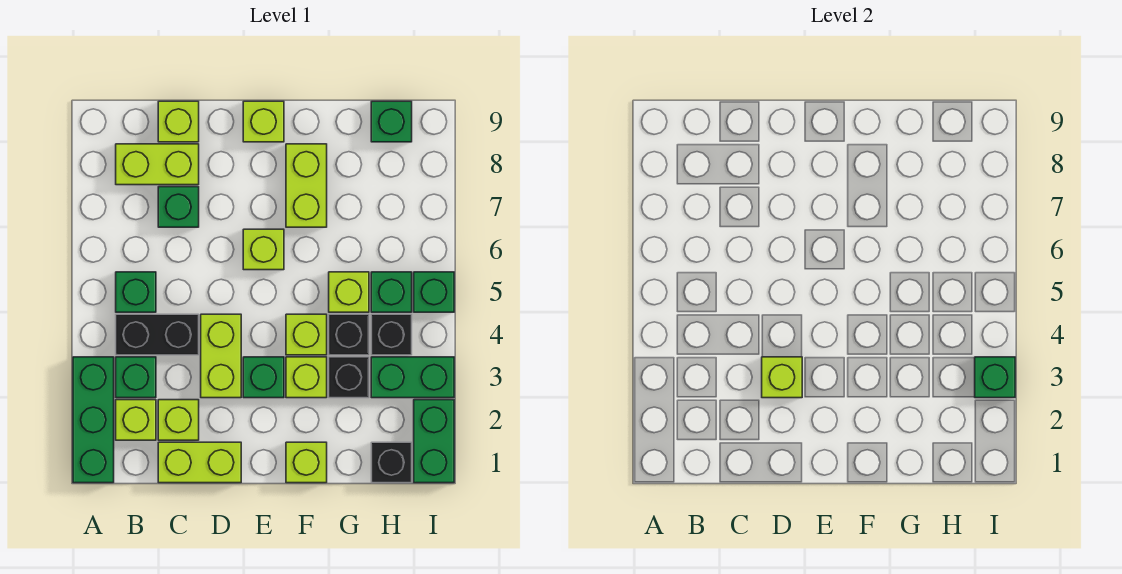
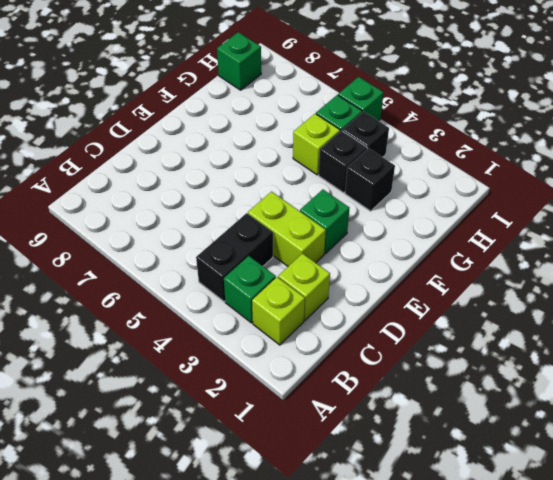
none -> green brick A1:A3 level 1
none -> green brick B5 level 1
none -> lime brick B8:C8 level 1
none -> lime brick C1:D1 level 1

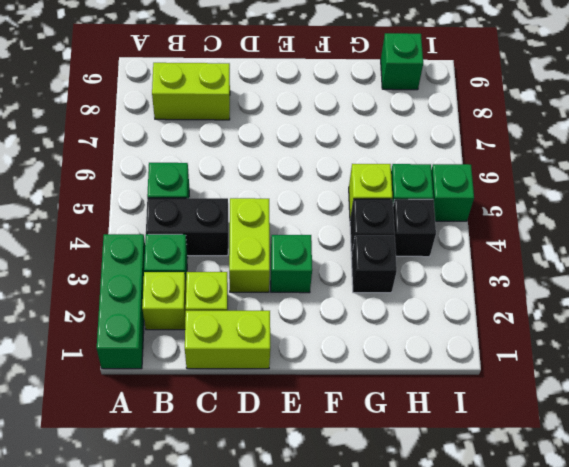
none -> green brick C7 level 1
none -> lime brick C9 level 1
none -> lime brick E6 level 1
none -> lime brick E9 level 1

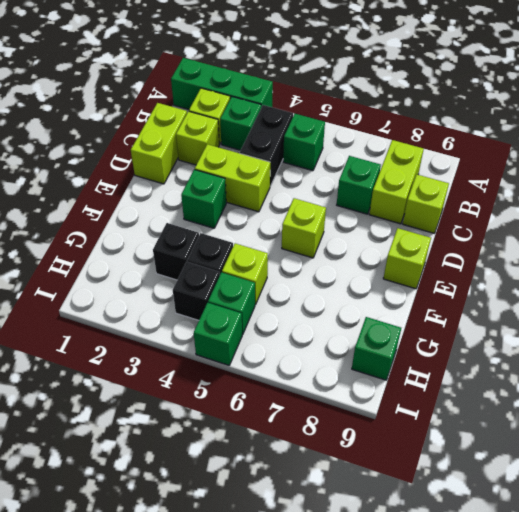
none -> lime brick F1 level 1
none -> lime brick F3 level 1
none -> lime brick F4 level 1
none -> lime brick F7:F8 level 1

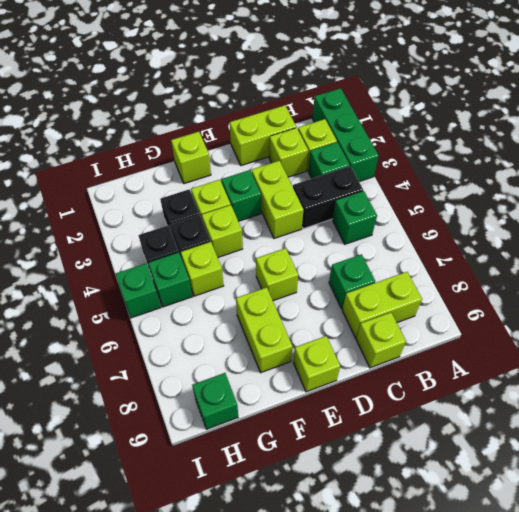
none -> black brick H1 level 1
none -> green brick H3:I3 level 1
none -> green brick I1:I2 level 1
none -> lime brick D3 level 2

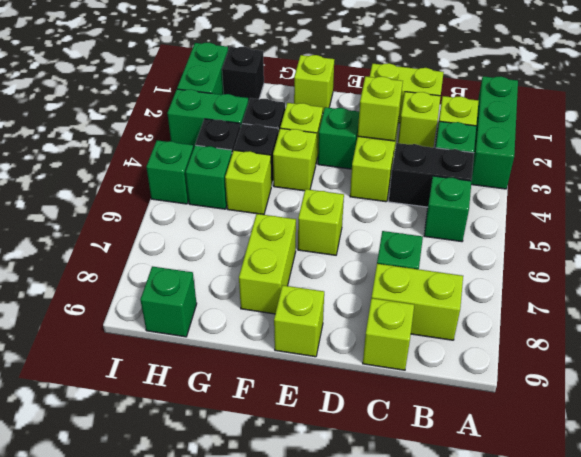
none -> green brick I3 level 2

